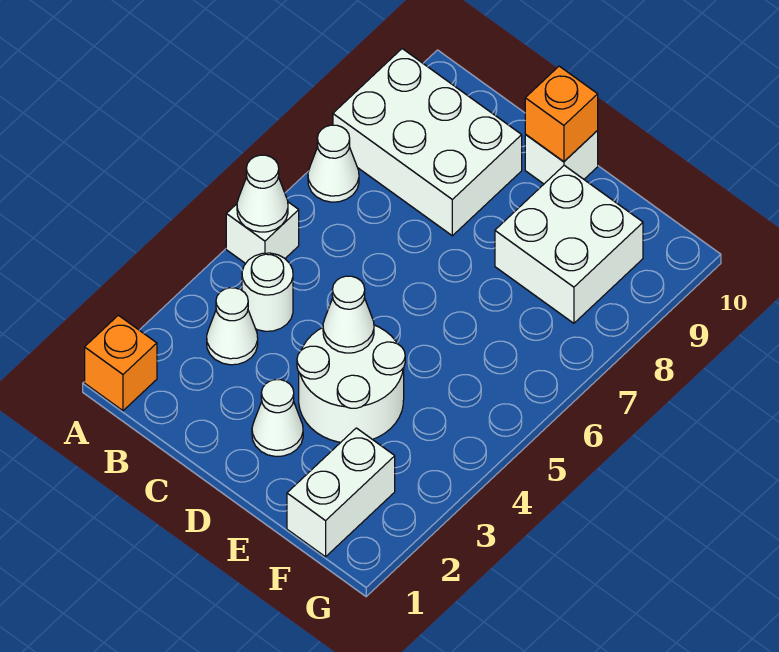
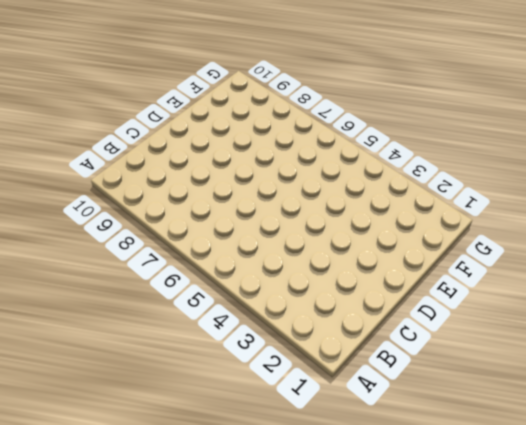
none -> orange brick A1 level 1
none -> white brick A5 level 1
none -> white cone A7 level 1

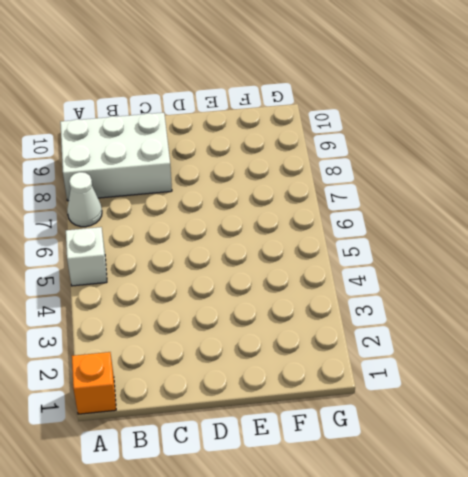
none -> white cone B3 level 1
none -> white round brick B4 level 1
none -> white cone D2 level 1

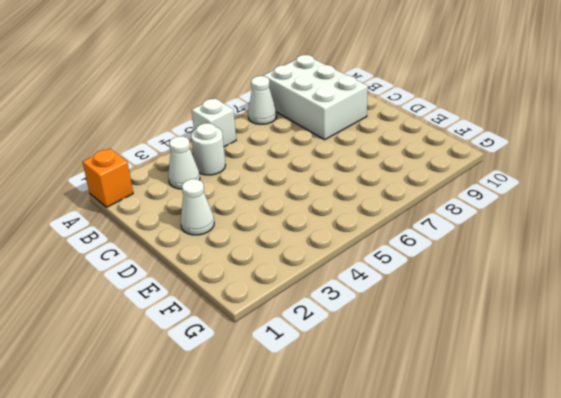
none -> white round brick D3:E4 level 1
none -> white brick D10 level 1
none -> white brick E8:F9 level 1

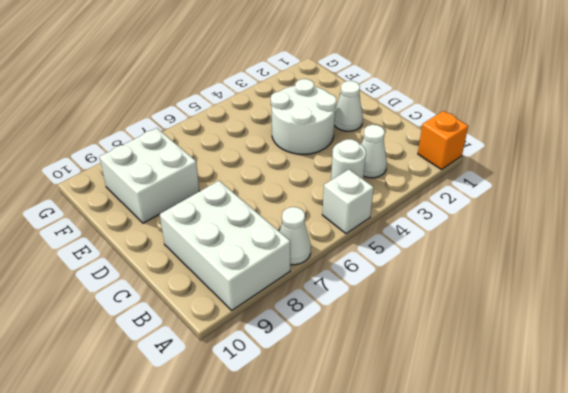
none -> white brick D10 level 1
none -> white brick F1:F2 level 1
none -> white cone A5 level 2

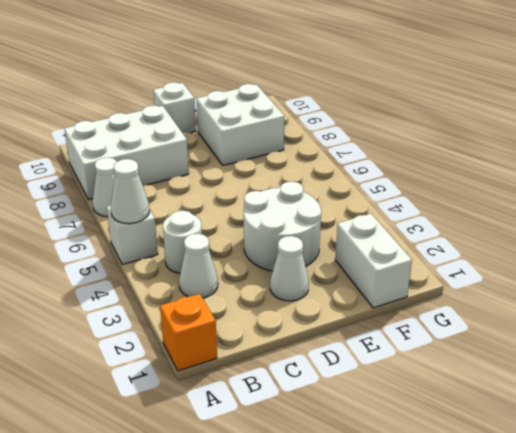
none -> white cone D4 level 2
none -> orange brick D10 level 2

